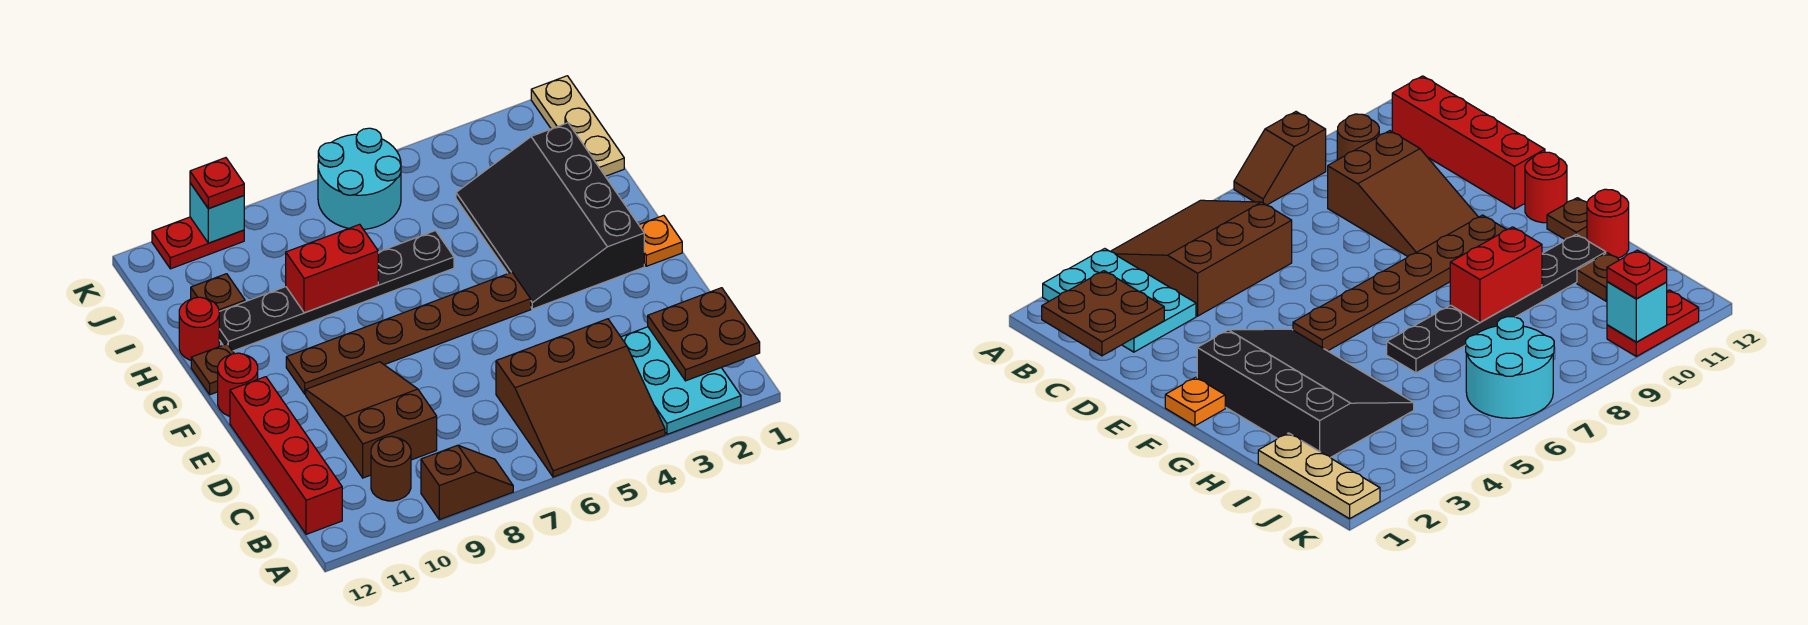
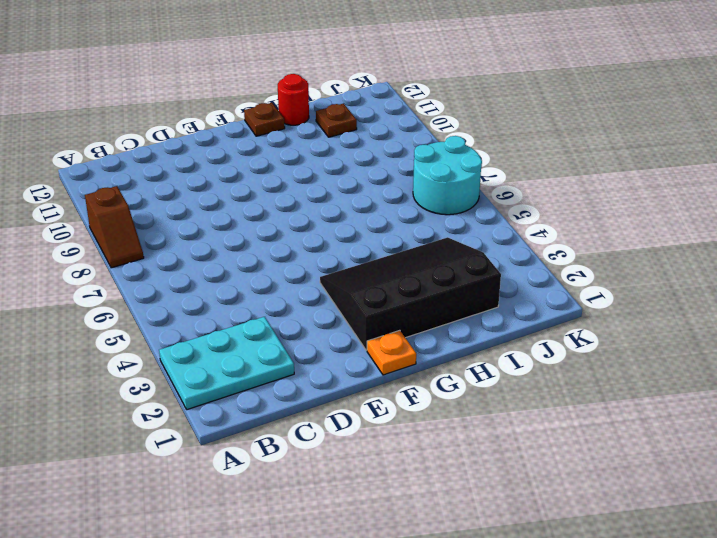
none -> brown slope A4:C6 level 1 top C
none -> brown round brick B10 level 1
none -> red brick B12:E12 level 1

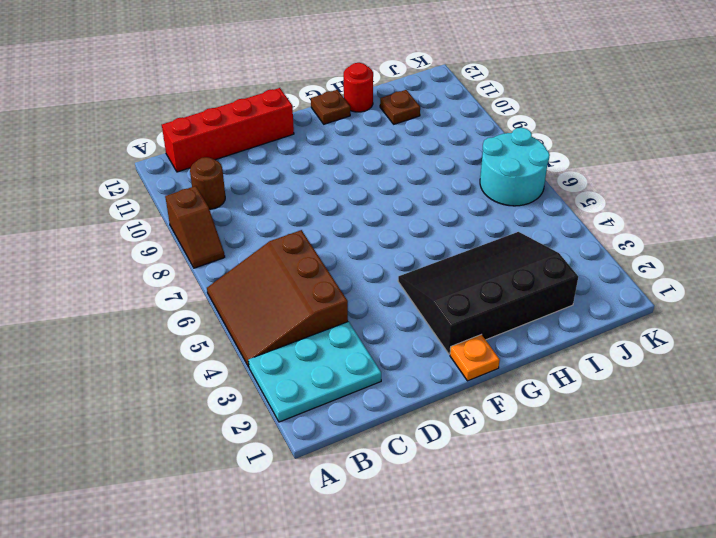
none -> brown slope C9:E10 level 1 top C
none -> brown plate F5:F10 level 1
none -> red round brick F12 level 1

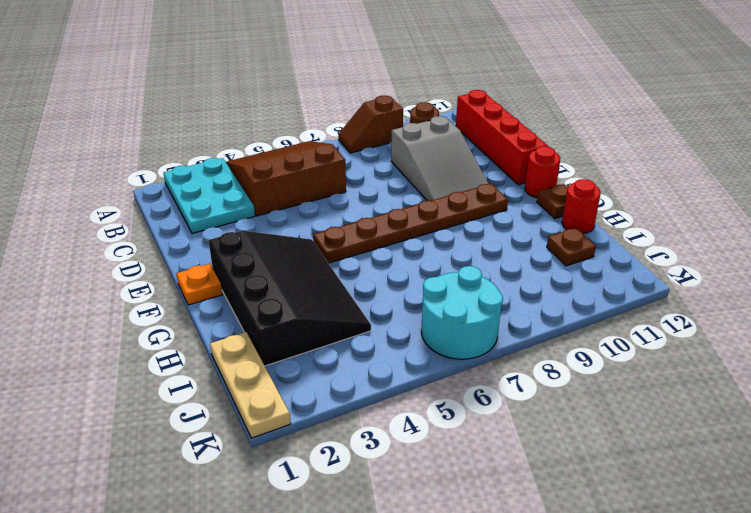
grey slope C9:E10 level 1 top C -> brown slope C9:E10 level 1 top C
none -> black plate H6:H11 level 1
none -> red plate K10:K11 level 1
none -> brown plate B1:C2 level 2

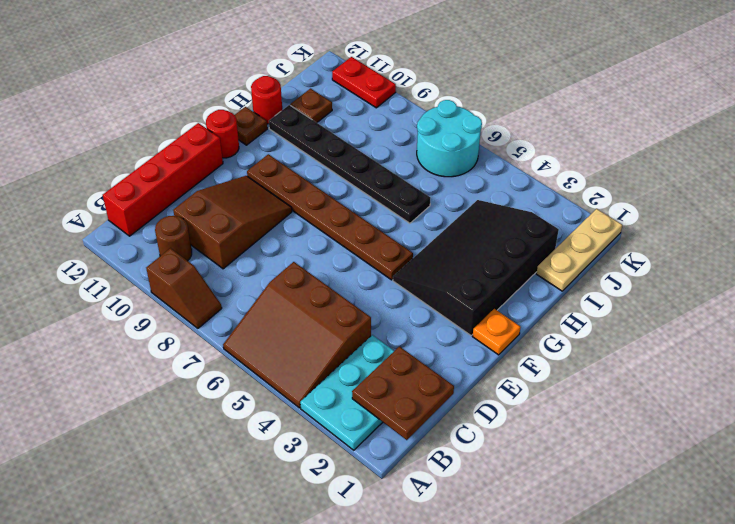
none -> red brick H8:H9 level 2
none -> cyan brick K10 level 2
none -> red plate K10 level 3

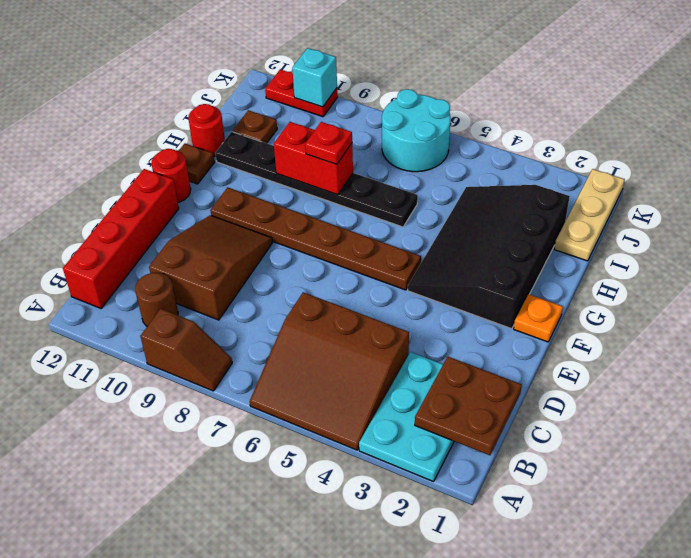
red plate H8 level 3 -> red plate K10 level 3

